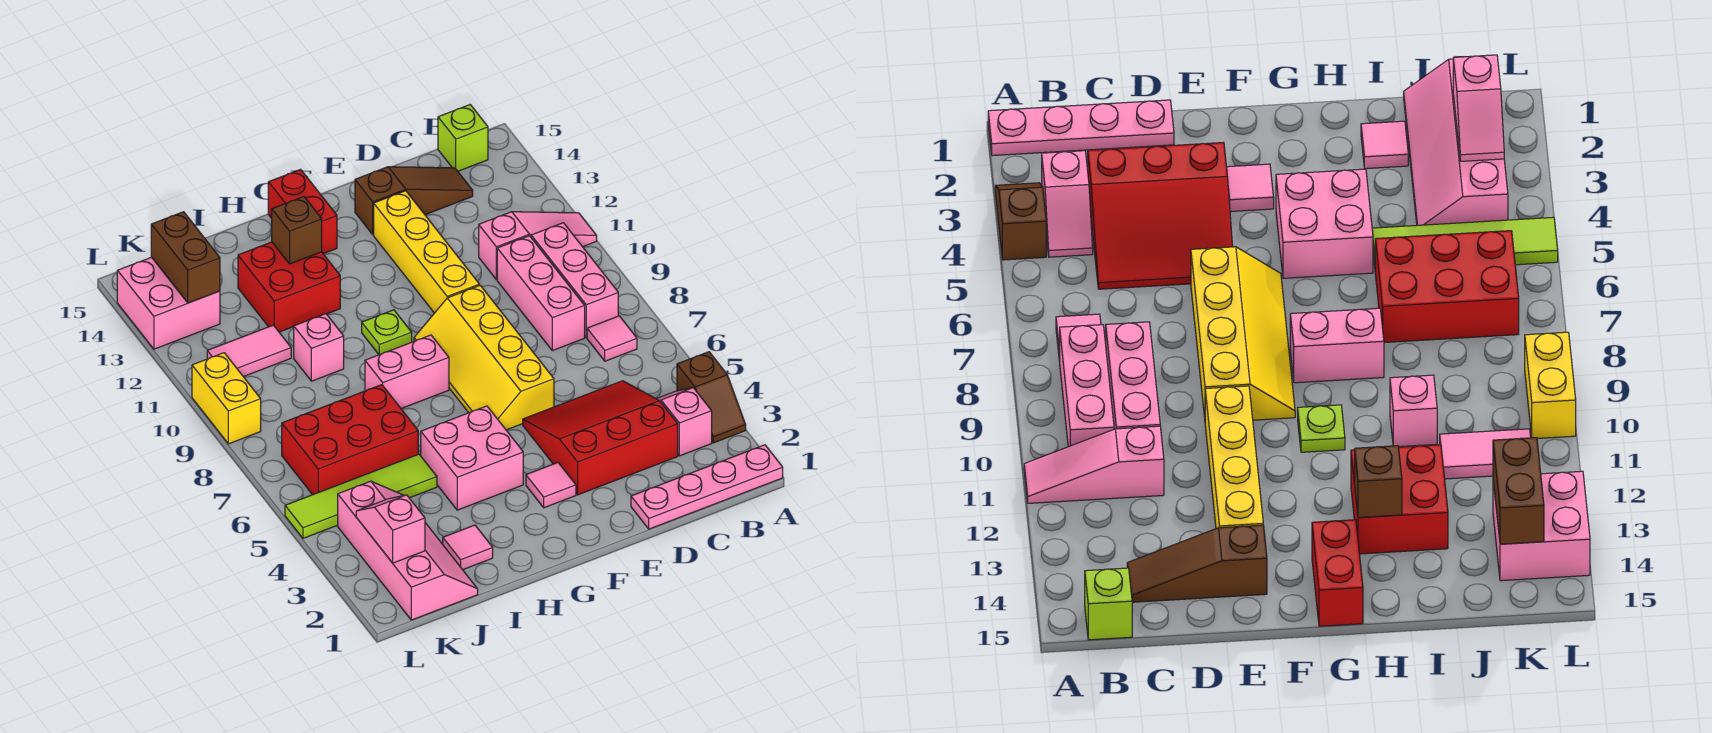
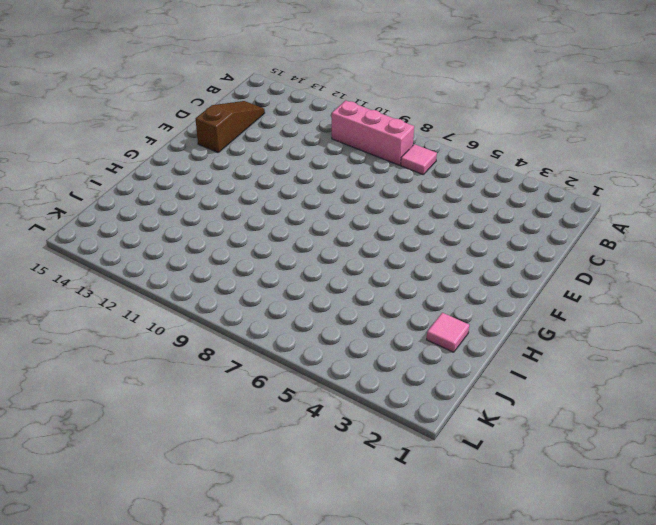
none -> pink plate A1:D1 level 1
none -> brown slope A3:A4 level 1 top 4
none -> pink slope A11:C11 level 1 top C

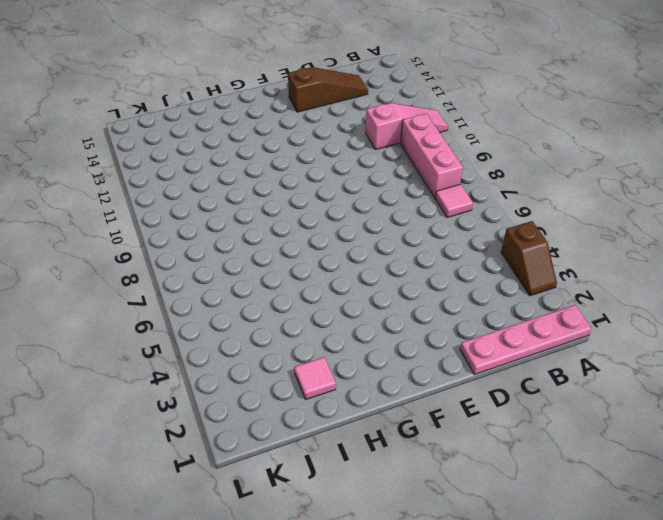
none -> pink slope B3:B4 level 1 top 3
none -> lime brick B15 level 1
none -> red slope C3:E5 level 1 top 3

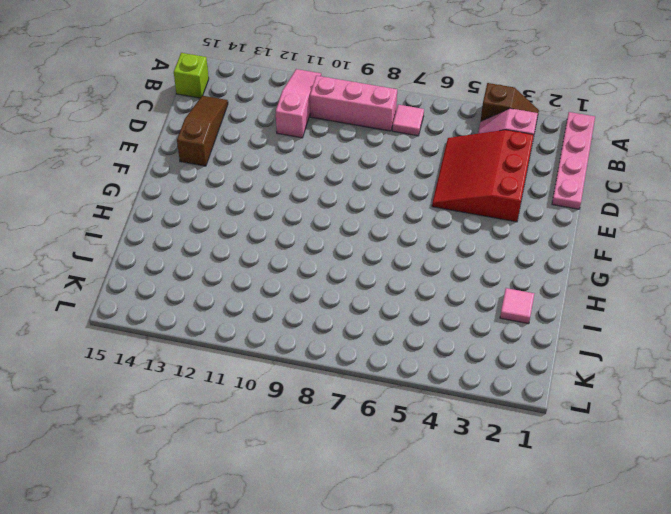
none -> pink brick C8:C10 level 1
none -> yellow slope E6:F9 level 1 top E
none -> yellow brick E10:E13 level 1

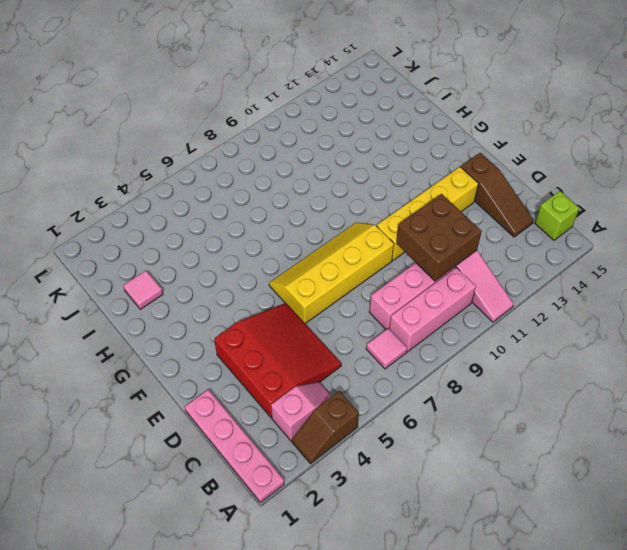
brown brick C10:D11 level 2 -> none
none -> pink tile F3 level 1
none -> pink brick G4:H5 level 1
none -> pink brick G8:H8 level 1

